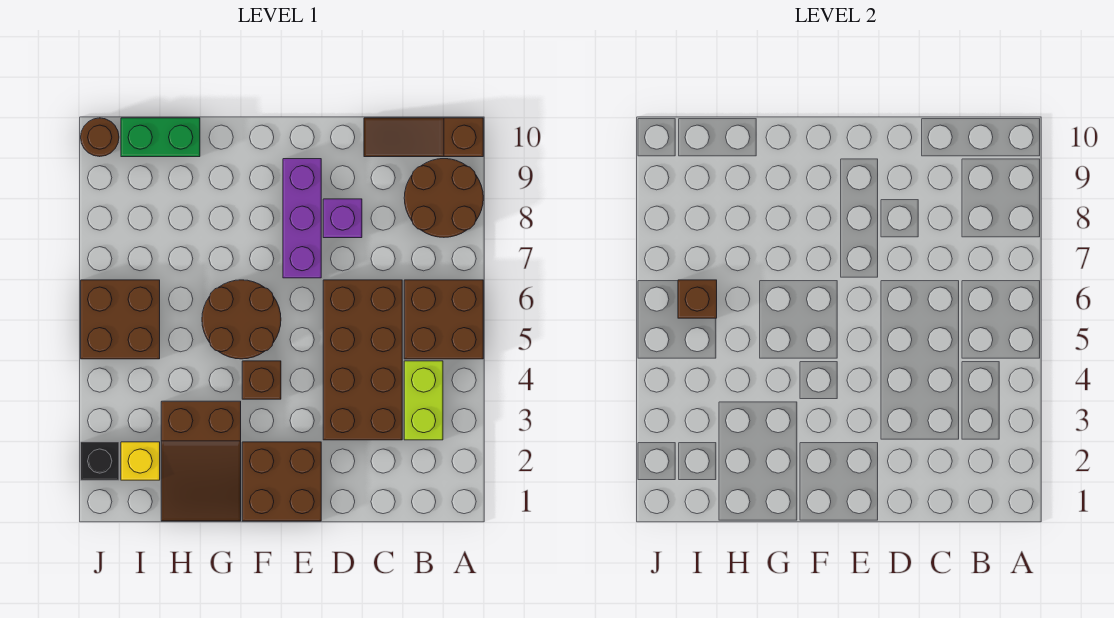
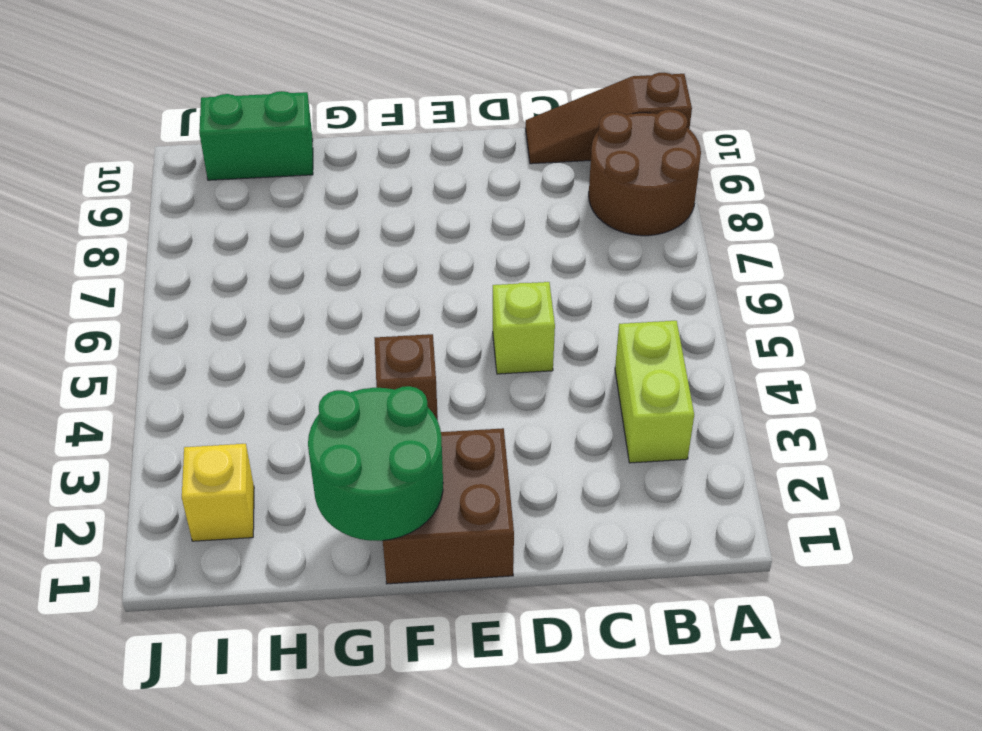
lime brick D5 level 1 -> brown brick C3:D6 level 1
green round brick F1:G2 level 2 -> none
none -> brown brick A5:B6 level 1
none -> purple brick D8 level 1
none -> purple brick E7:E9 level 1

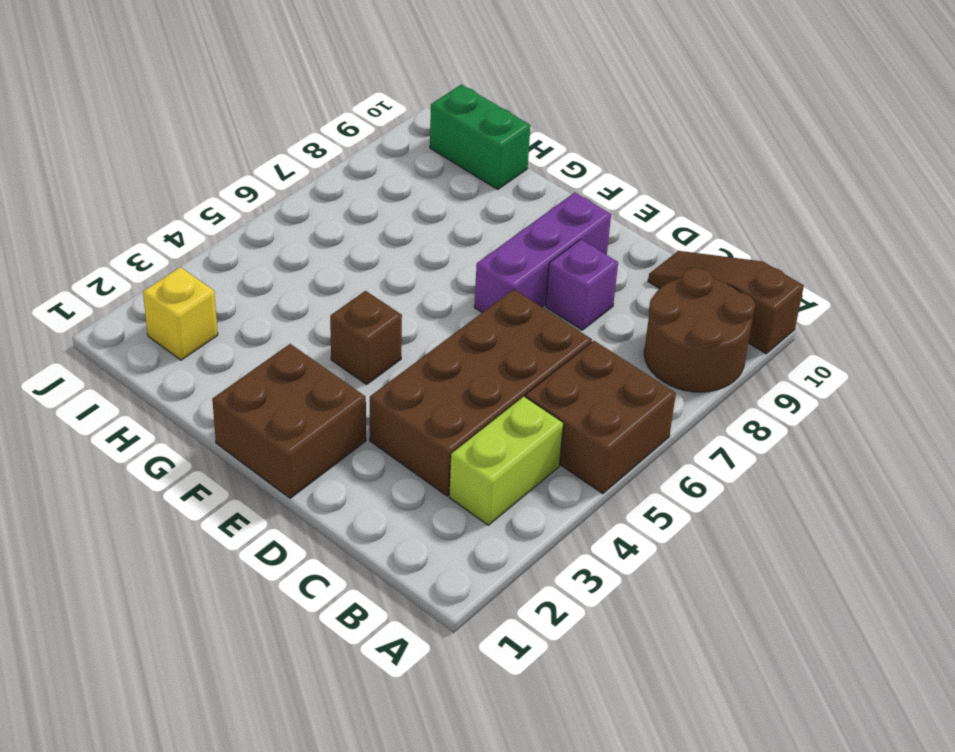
none -> brown round brick F5:G6 level 1
none -> brown slope G1:H3 level 1 top 3
none -> brown brick I5:J6 level 1

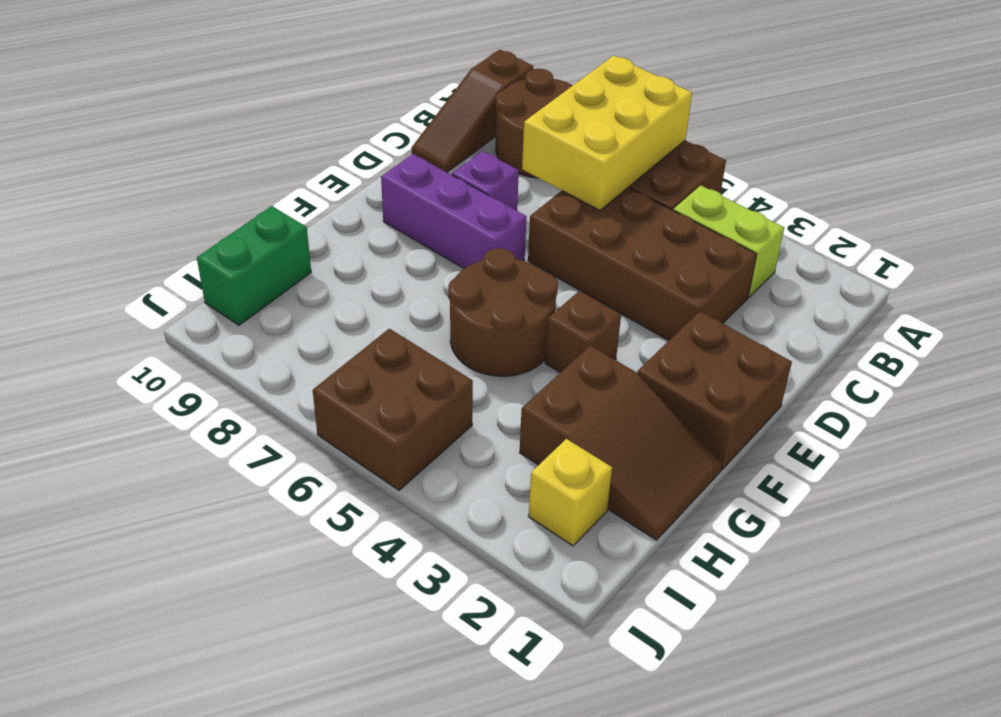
yellow brick A6:C7 level 2 -> none
none -> black brick J2 level 1
none -> brown round brick J10 level 1
none -> brown brick I6 level 2

